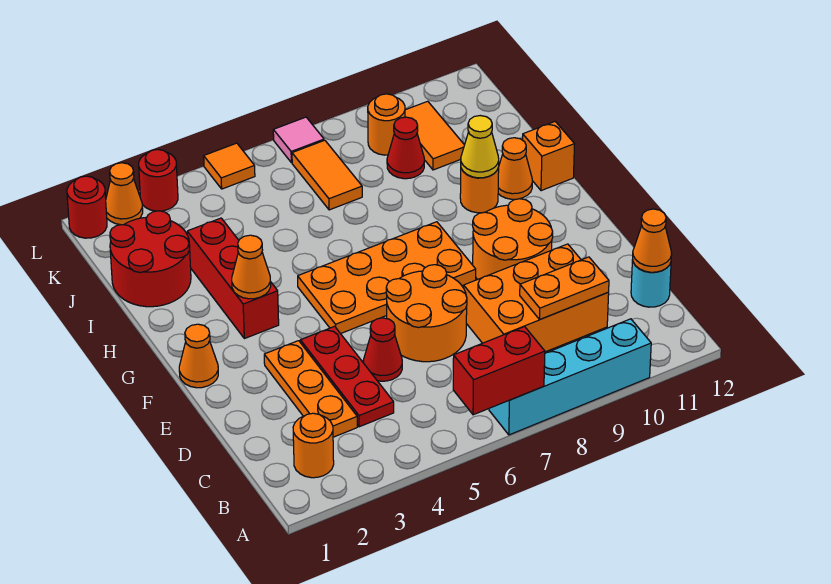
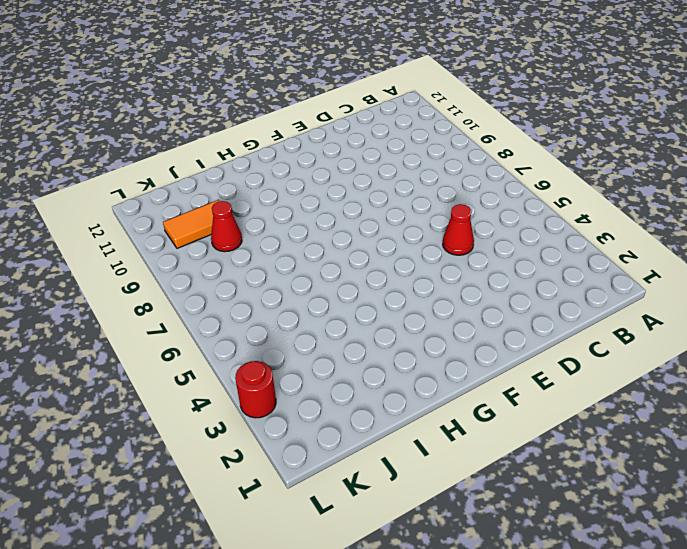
none -> cyan brick A7:A10 level 1
none -> orange round brick B2 level 1
none -> orange plate C3:E3 level 1
none -> red plate C4:E4 level 1

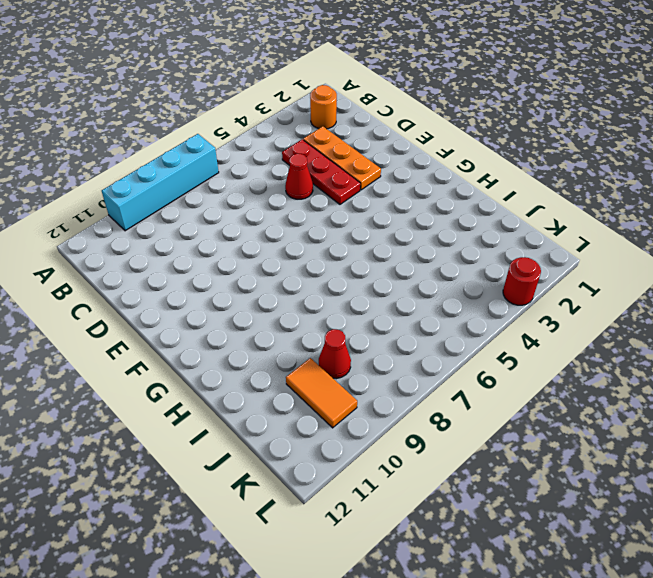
none -> orange brick C8:D10 level 1
none -> cyan round brick C12 level 1
none -> orange round brick D6:E7 level 1
none -> orange round brick E9:F10 level 1

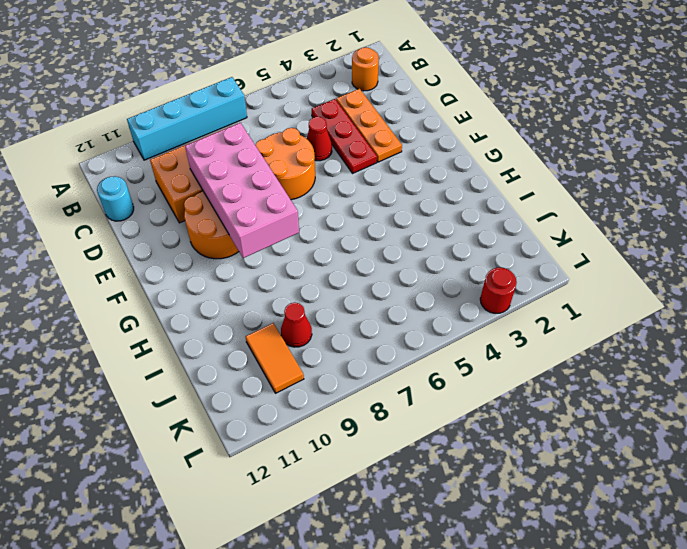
pink brick D8:G9 level 2 -> none
none -> orange cone F1 level 1
none -> orange plate F5:G8 level 1
none -> red brick G3:I3 level 1
none -> orange round brick H10 level 1

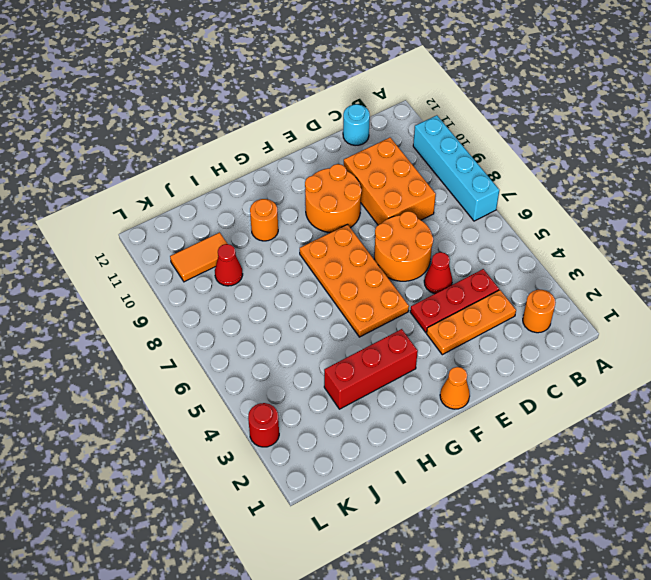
none -> orange cone H11 level 1
none -> orange brick H12 level 1
none -> red round brick I1:J2 level 1
none -> orange tile J7:K7 level 1

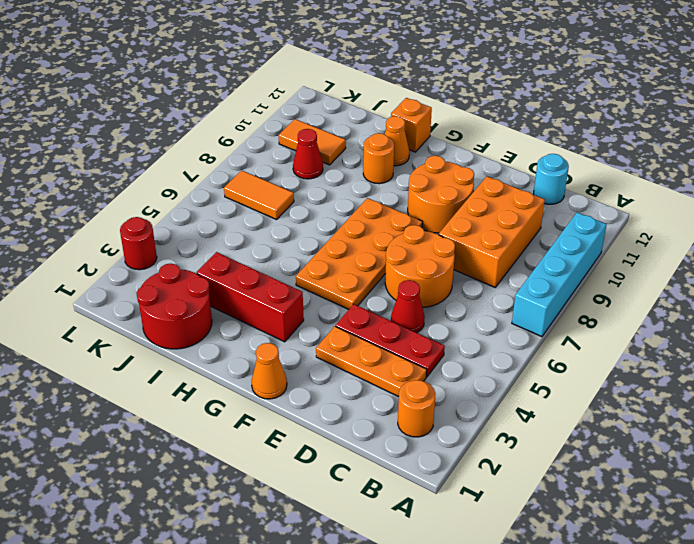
none -> orange round brick K9 level 1
none -> red round brick L1 level 1
none -> orange cone L2 level 1
none -> orange tile L5 level 1

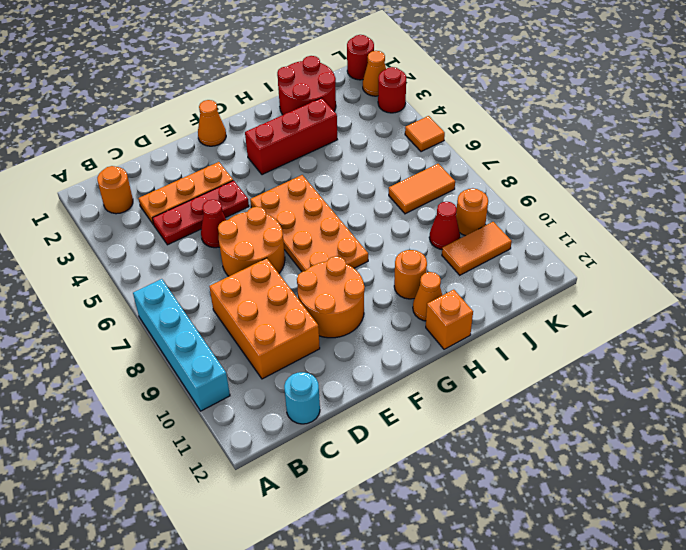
none -> pink tile L7 level 1
none -> red brick A6:A7 level 2
none -> orange plate C9:C10 level 2
none -> orange cone C12 level 2

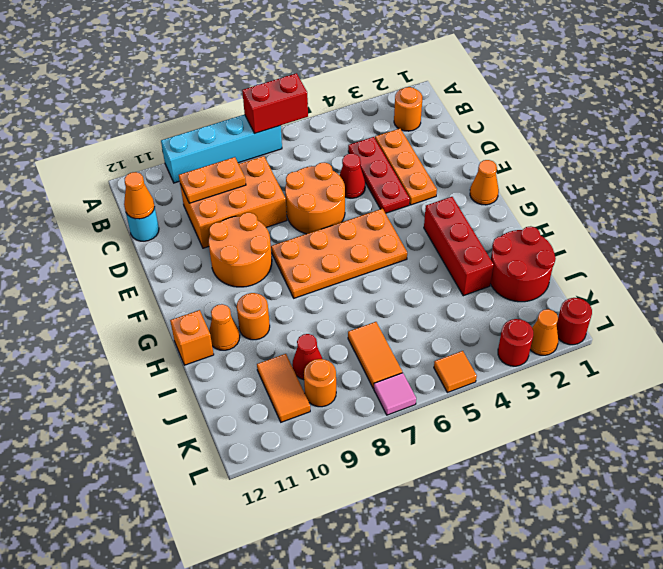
none -> orange cone G3 level 2
none -> yellow cone H10 level 2

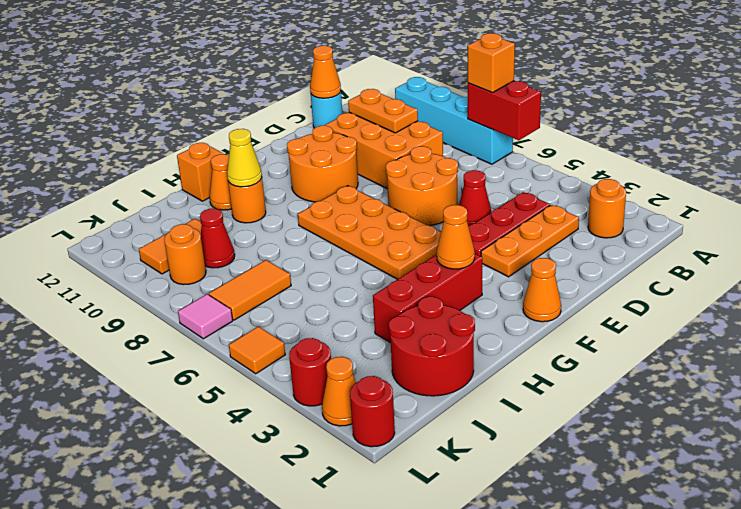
orange brick A7 level 3 -> none

